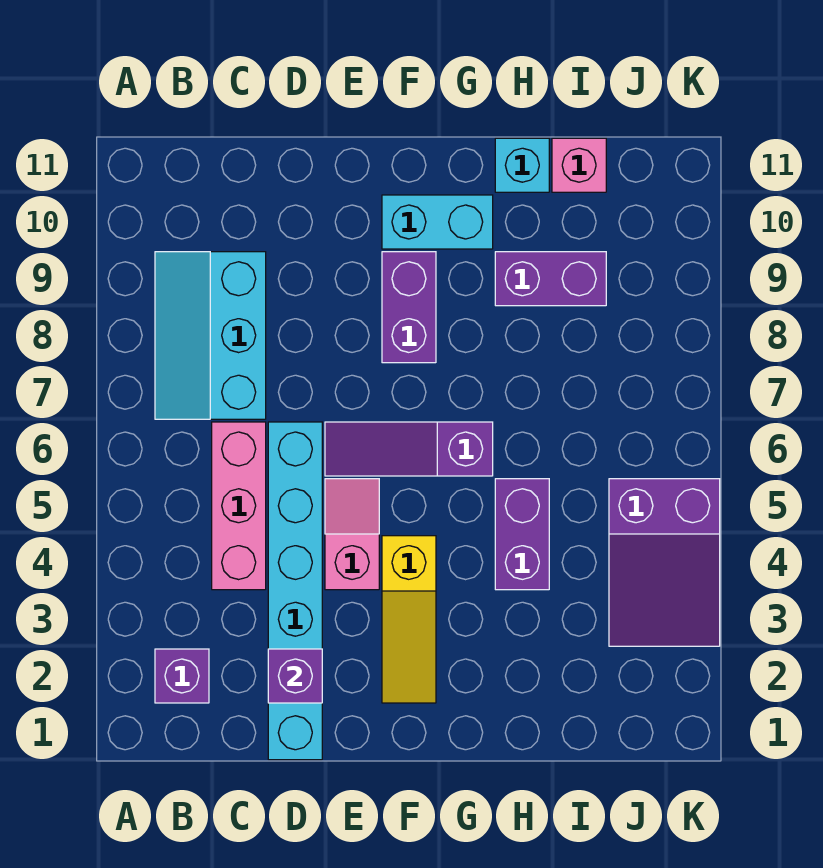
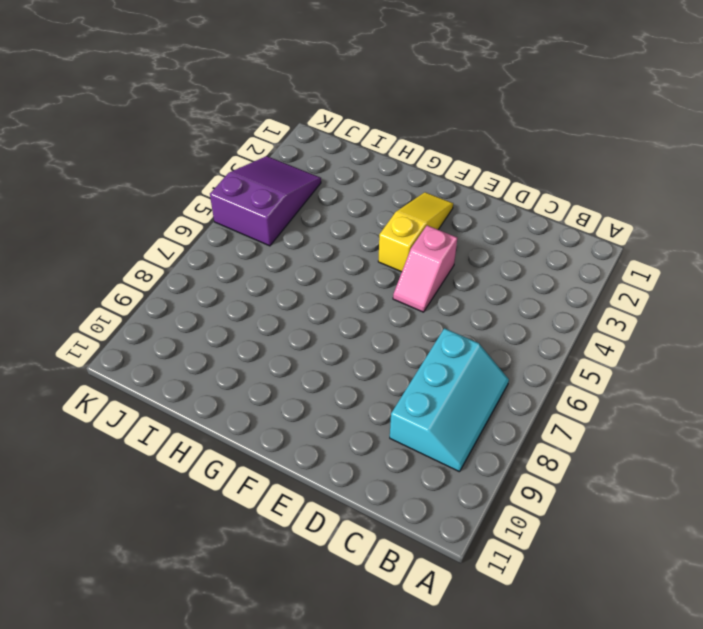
none -> purple brick B2 level 1
none -> pink brick C4:C6 level 1
none -> cyan brick D1:D6 level 1

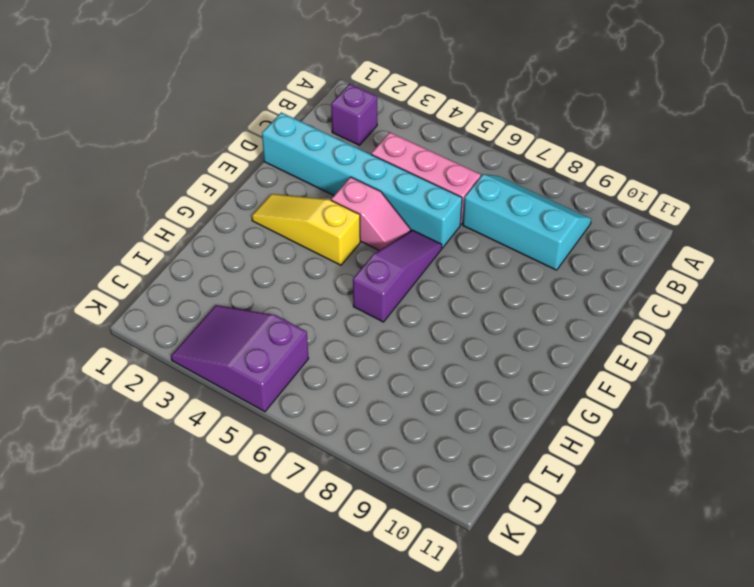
none -> purple brick F8:F9 level 1
none -> cyan brick F10:G10 level 1
none -> purple brick H4:H5 level 1

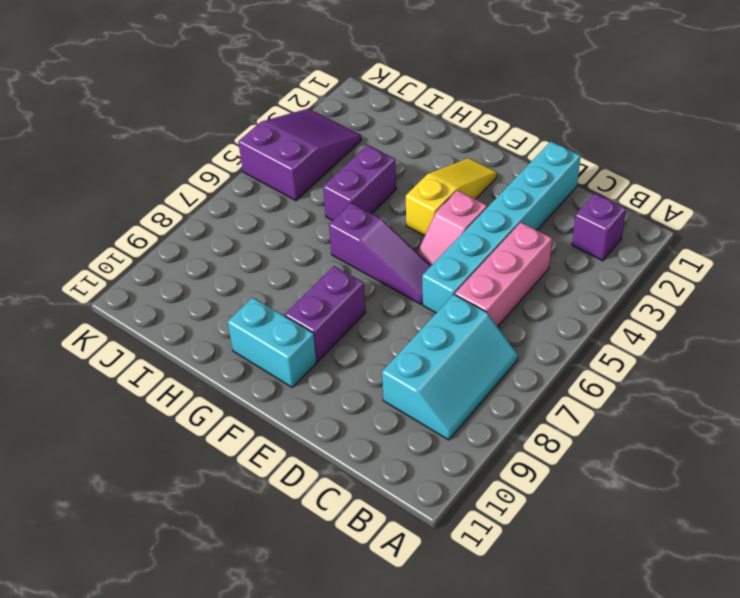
none -> purple brick H9:I9 level 1
none -> cyan brick H11 level 1
none -> pink brick I11 level 1

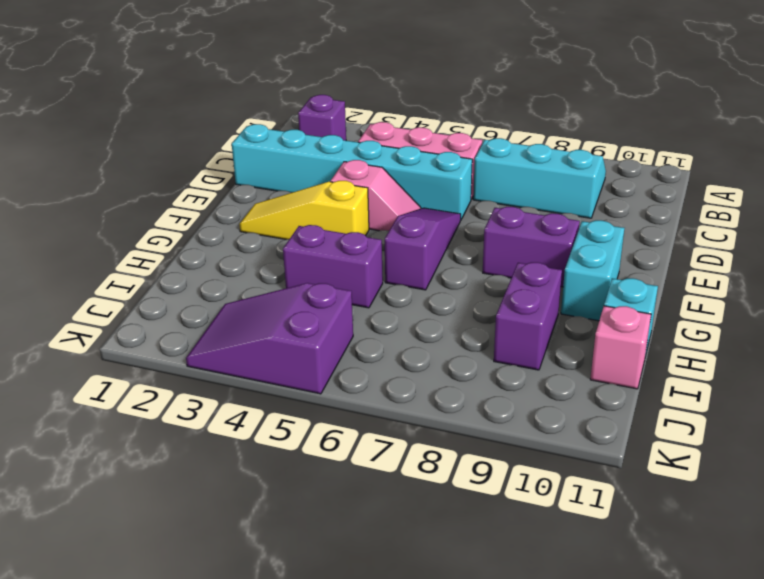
none -> purple brick D2 level 2

